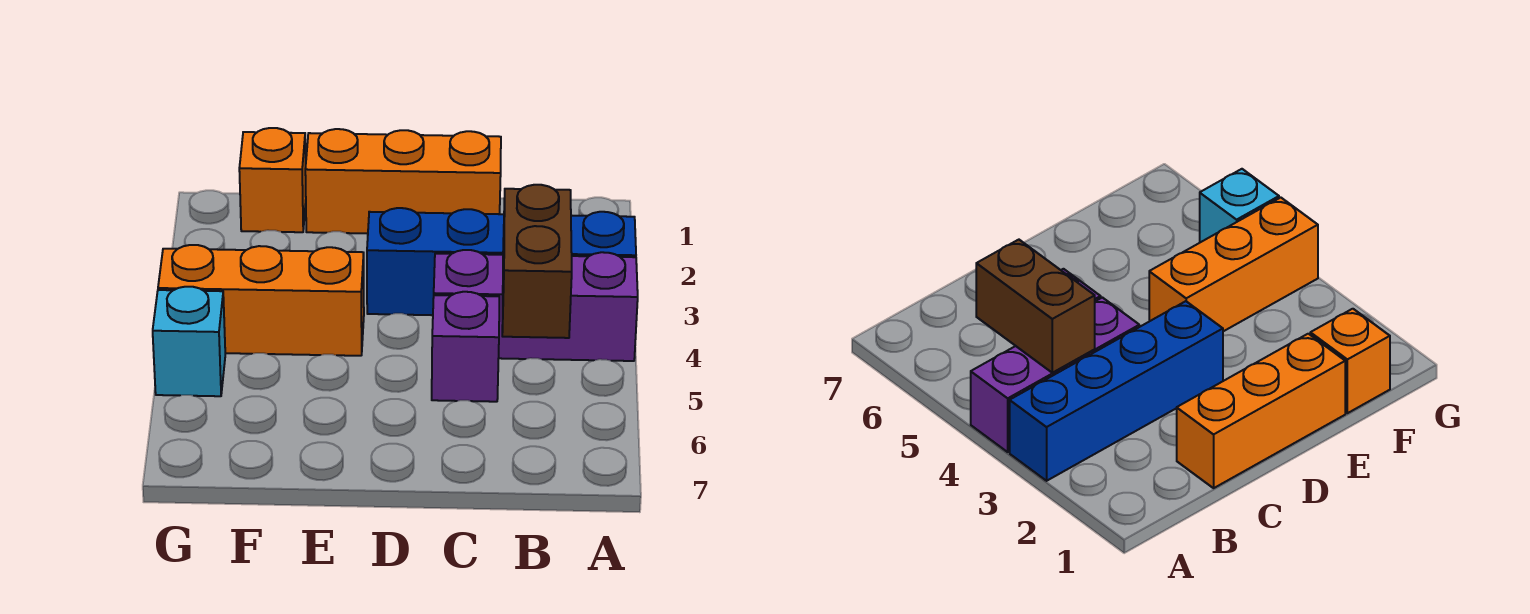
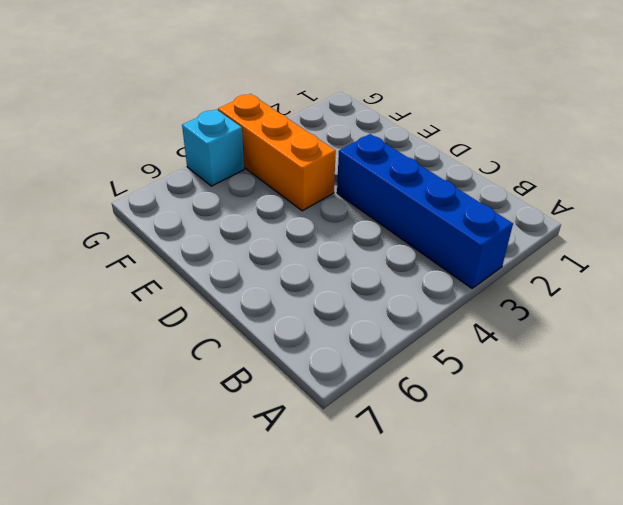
none -> purple brick A4:C4 level 1
none -> orange brick C1:E1 level 1

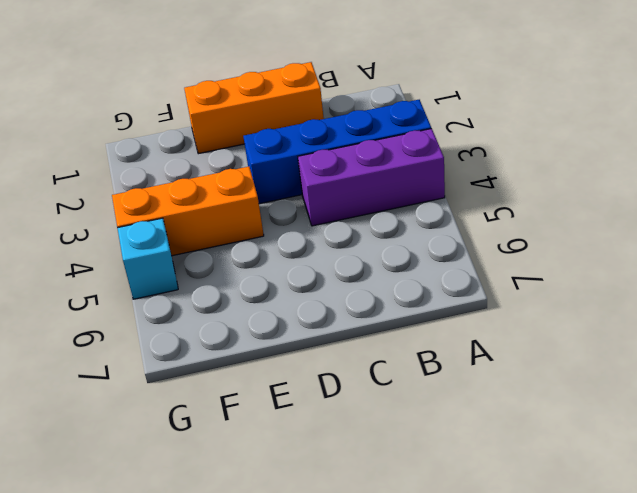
none -> purple brick C5 level 1
none -> orange brick F1 level 1

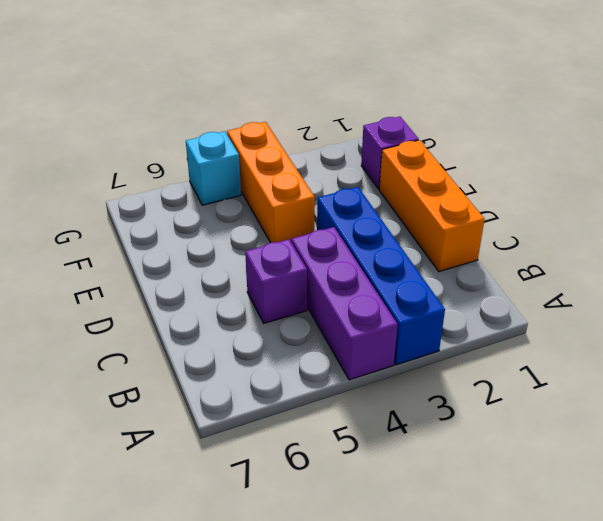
purple brick F1 level 1 -> orange brick F1 level 1
none -> brown brick B4:B5 level 2

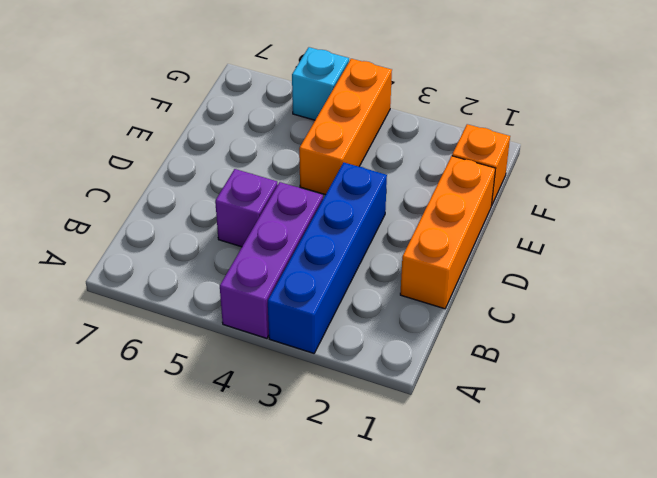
none -> brown brick B4:B5 level 2

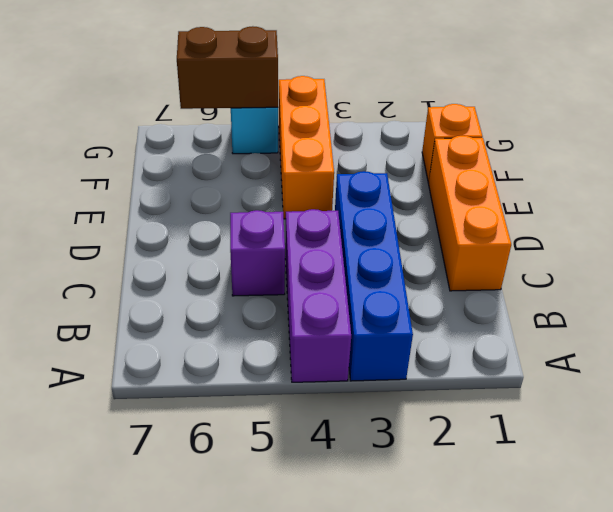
brown brick G5:G6 level 2 -> brown brick B4:B5 level 2

